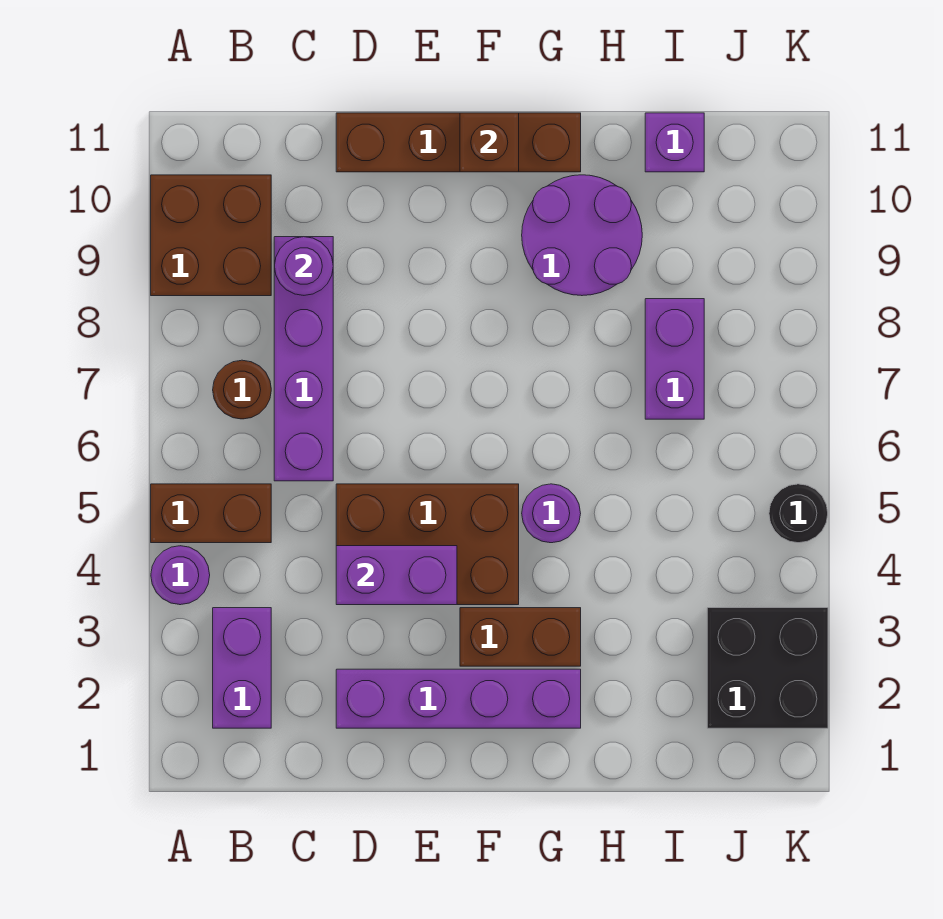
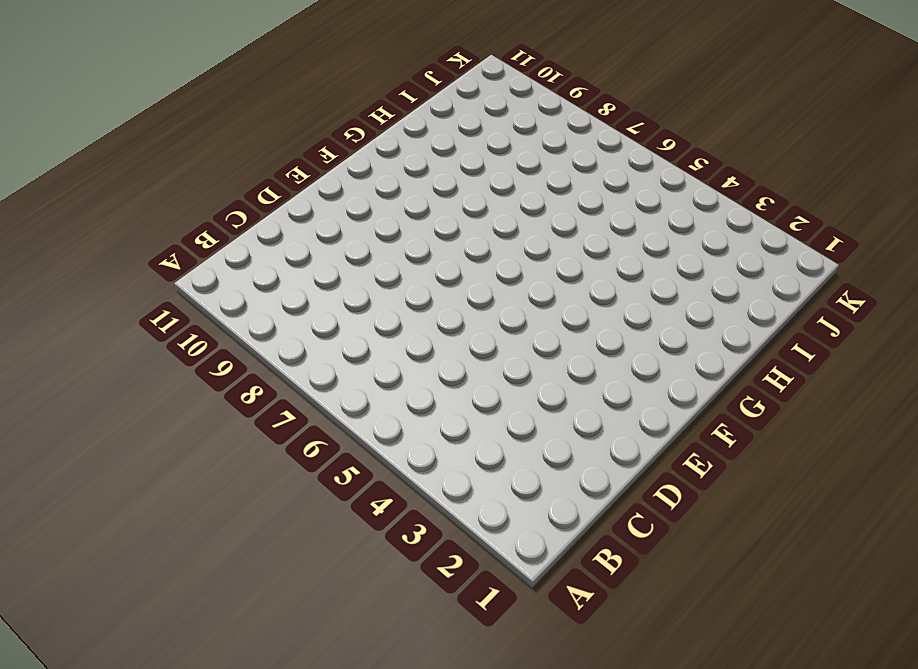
none -> purple round brick A4 level 1
none -> brown brick A5:B5 level 1
none -> brown brick A9:B10 level 1

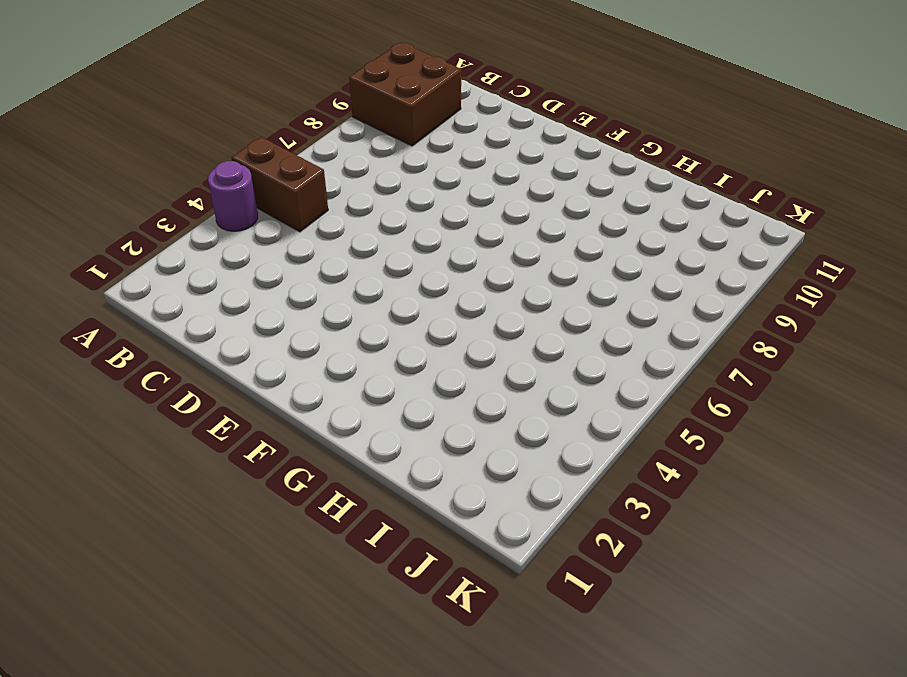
none -> purple brick B2:B3 level 1
none -> brown round brick B7 level 1
none -> purple brick C6:C9 level 1

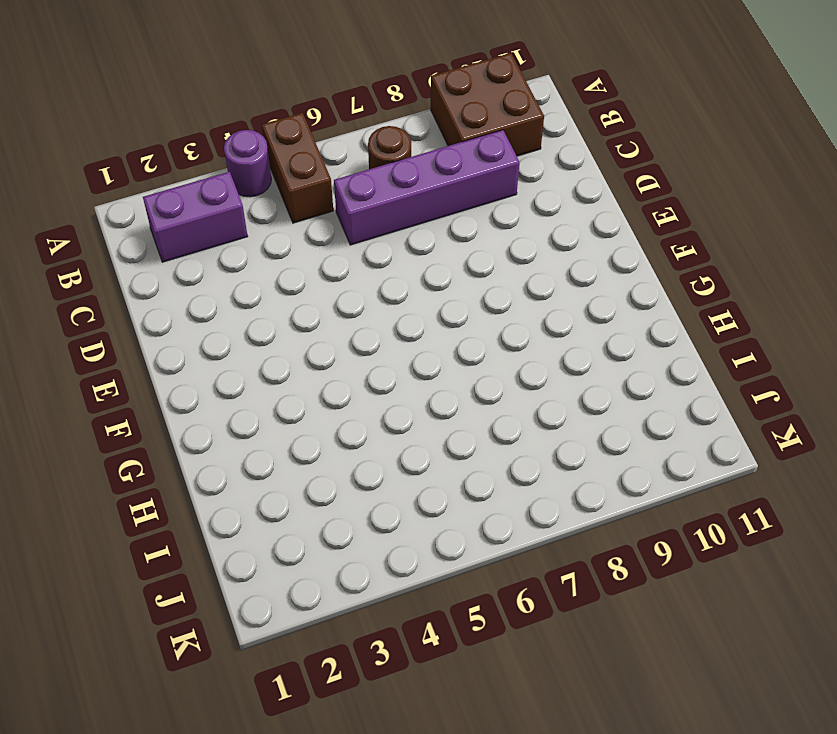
none -> purple brick D2:G2 level 1
none -> brown brick D4:F5 level 1
none -> brown brick D11:G11 level 1

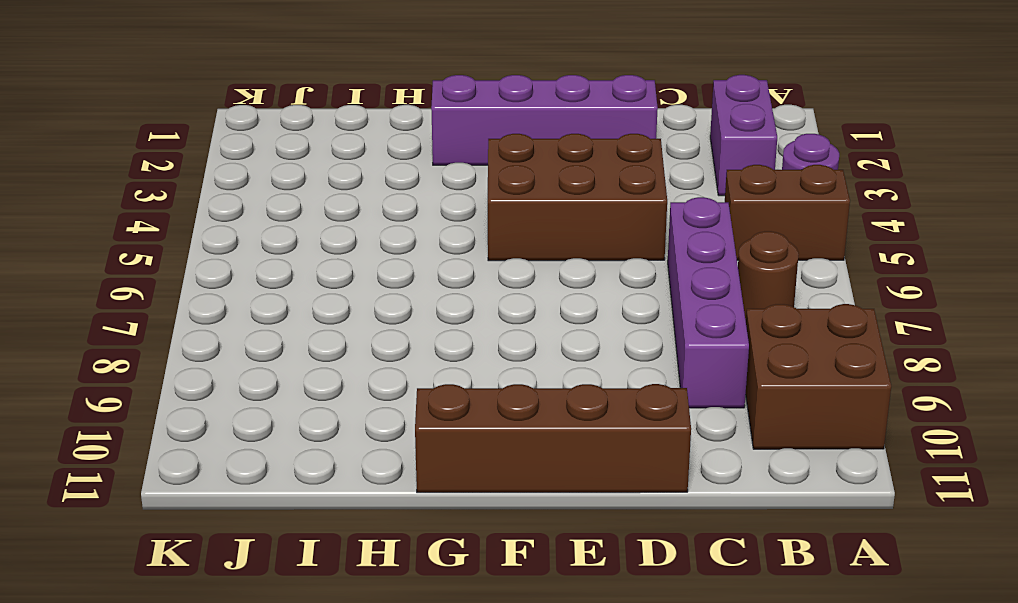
none -> brown brick F3:G3 level 1
none -> purple round brick G5 level 1
none -> purple round brick G9:H10 level 1

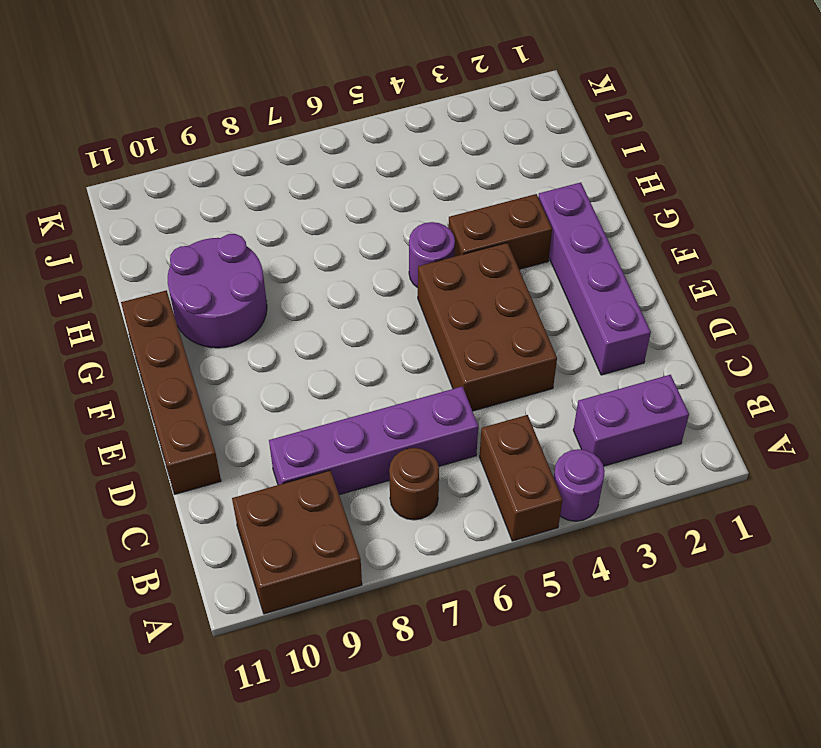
brown brick G3:G4 level 1 -> brown brick F3:G3 level 1
none -> purple brick I7:I8 level 1
none -> purple brick I11 level 1
none -> black brick J2:K3 level 1

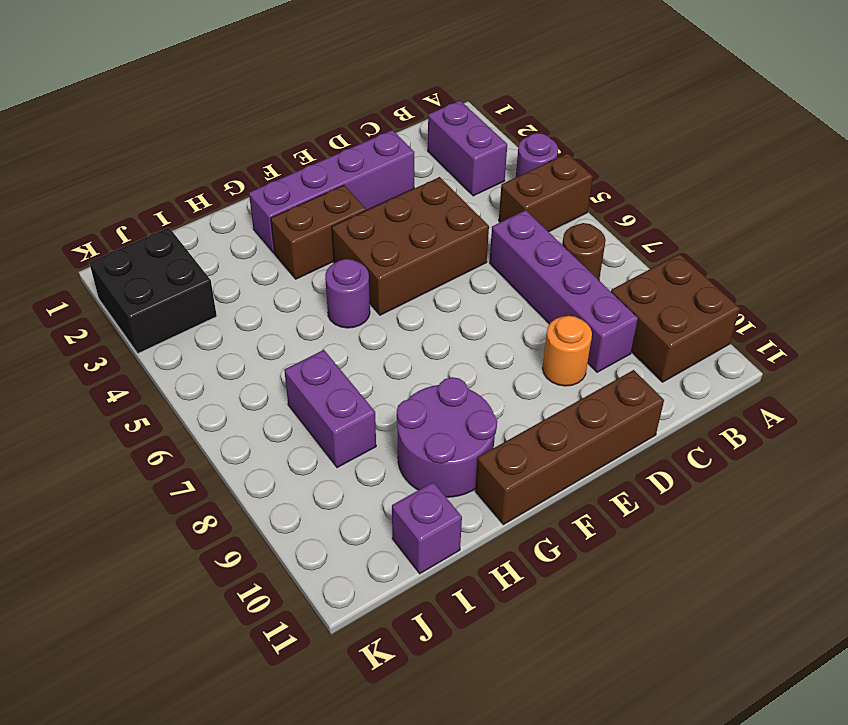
orange round brick D9 level 1 -> none
none -> black round brick K5 level 1
none -> purple round brick C9 level 2
none -> purple brick D4:E4 level 2

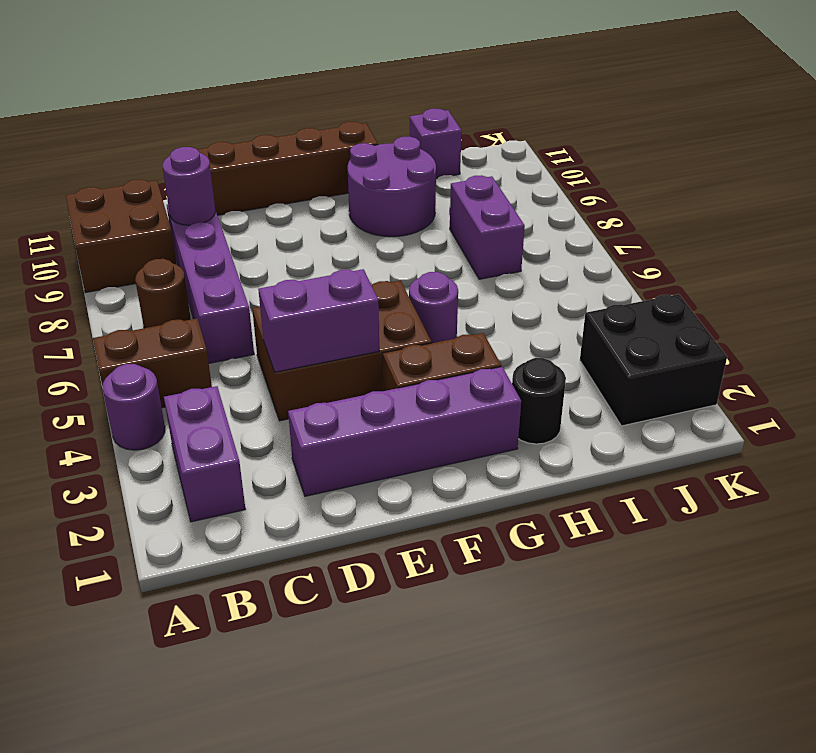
black round brick H2 level 1 -> black round brick K5 level 1
none -> brown brick F11 level 2

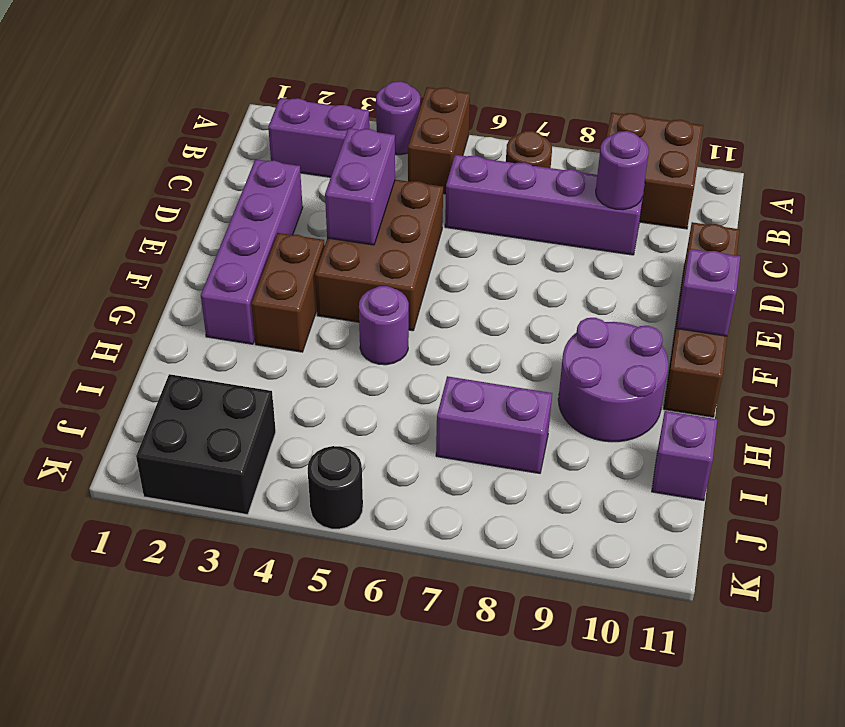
purple brick F11 level 2 -> brown brick F11 level 2

